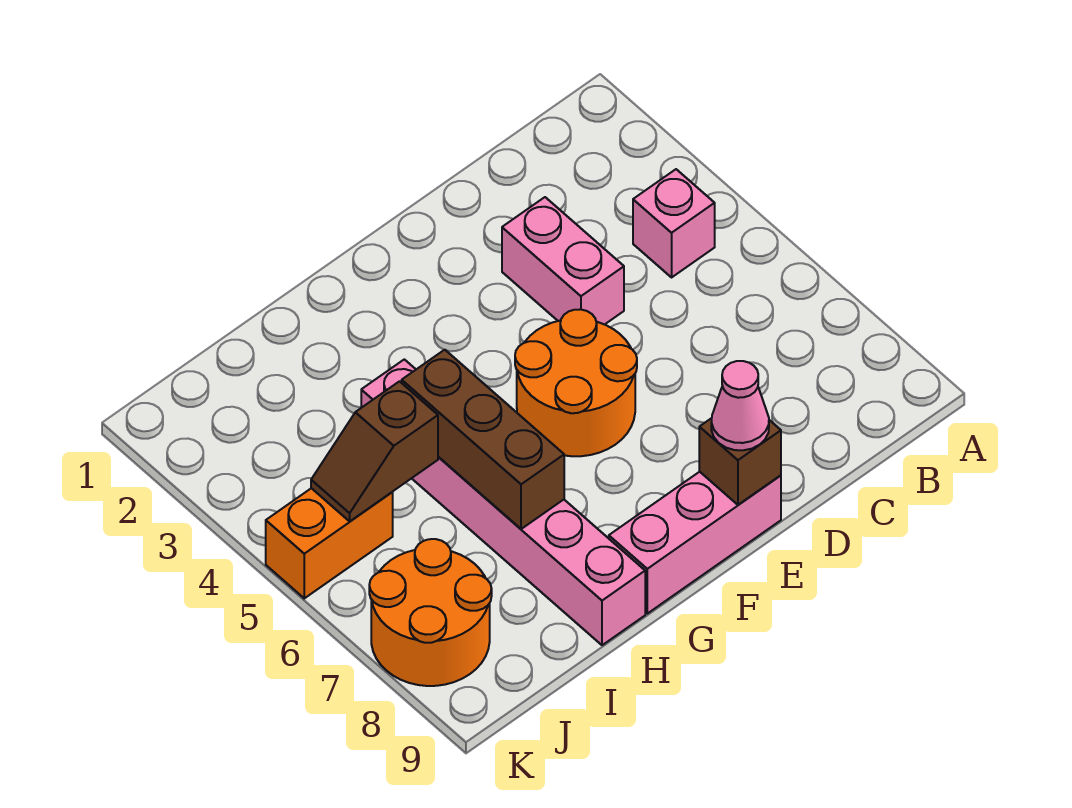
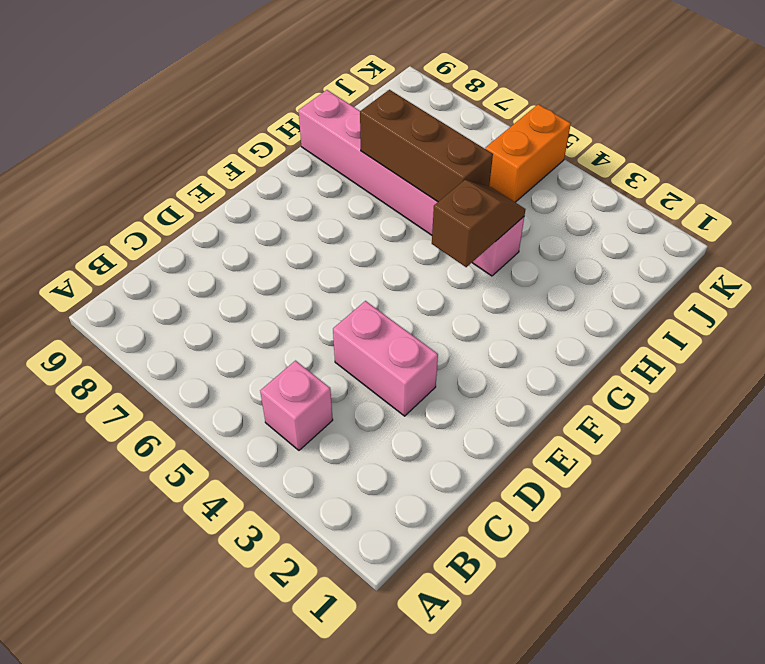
brown slope G4:H4 level 2 top G -> brown slope I5:J5 level 2 top I
none -> orange round brick E5:F6 level 1
none -> pink brick E9:G9 level 1

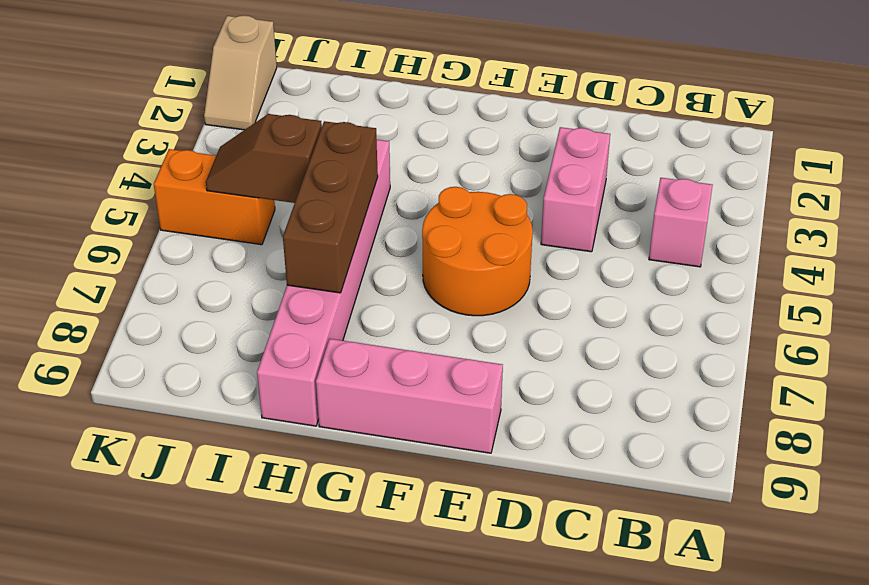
tan slope K1:K2 level 1 top 1 -> none
none -> orange round brick J7:K8 level 1
none -> brown brick E9 level 2

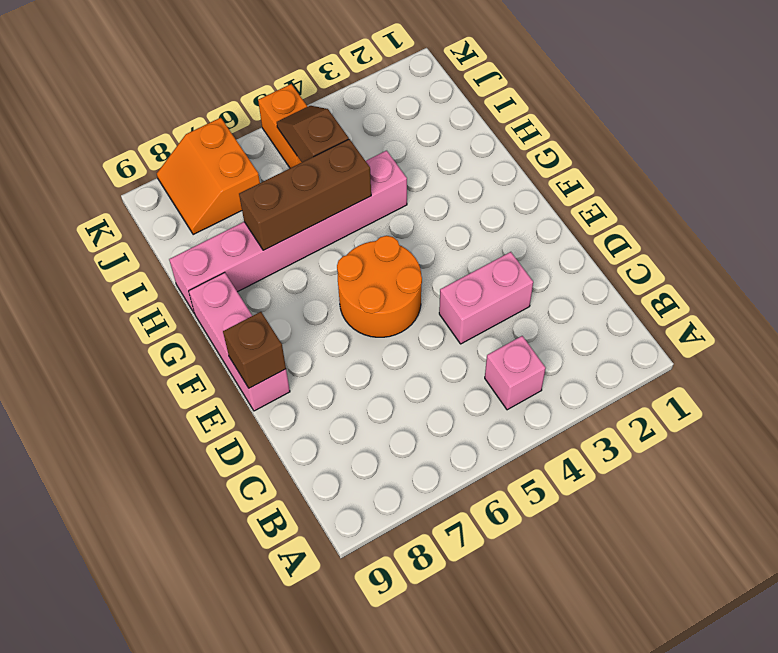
orange slope J7:K8 level 1 top 7 -> orange round brick J7:K8 level 1
none -> pink cone E9 level 3

